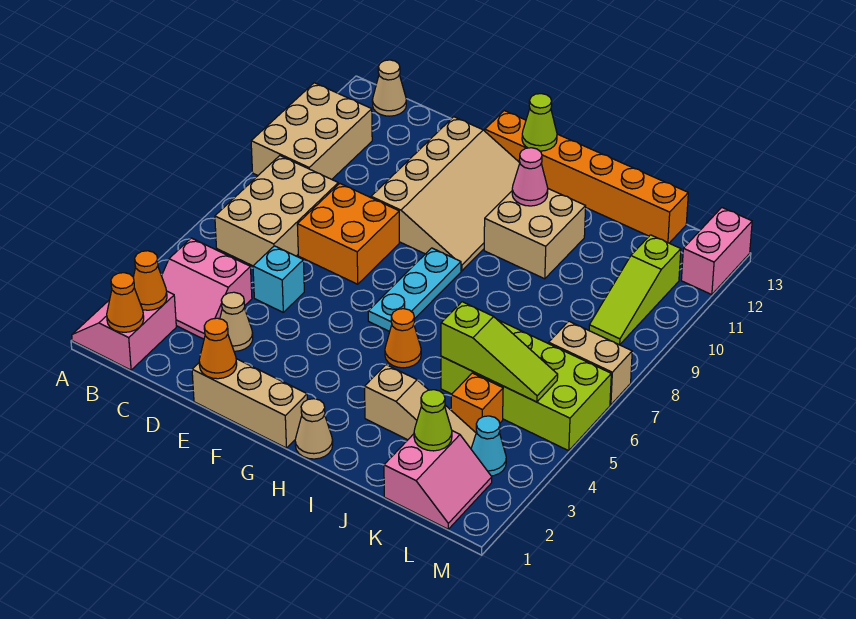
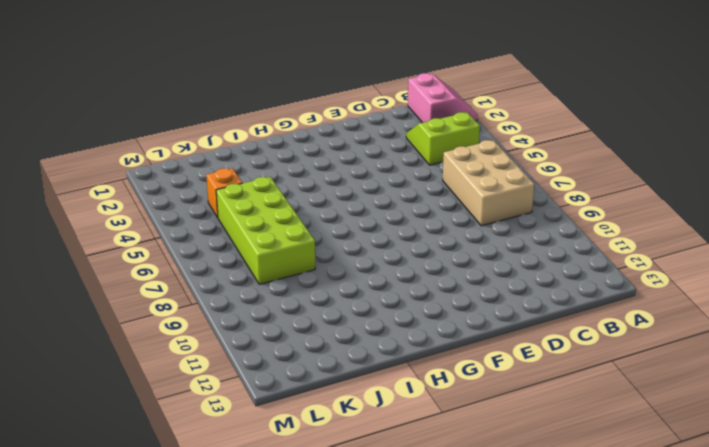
lime slope B3:C4 level 1 top 4 -> pink slope B3:C4 level 1 top 4
lime brick J5:K8 level 1 -> lime brick J5:M6 level 1
none -> tan brick A9:B11 level 1
none -> tan cone B13 level 1
none -> tan cone D3 level 1
none -> cyan brick D5 level 1

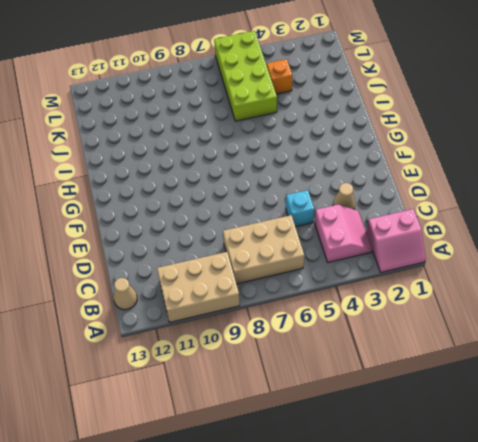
none -> orange brick D7:E8 level 1
none -> tan brick E1:G1 level 1
none -> tan slope E9:G12 level 1 top E
none -> orange brick F13:K13 level 1

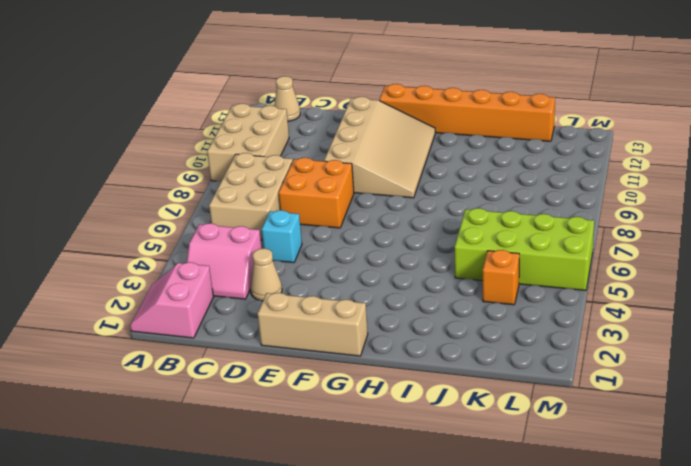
none -> cyan plate G6:G8 level 1
none -> tan cone H1 level 1
none -> orange cone H5 level 1
none -> tan brick H10:I11 level 1

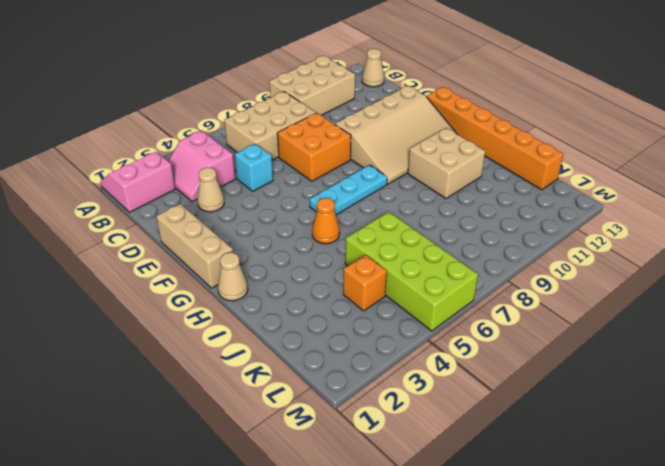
none -> tan slope I3:K3 level 1 top I
none -> pink slope K1:L2 level 1 top K
none -> cyan cone L3 level 1
none -> tan brick L7:M7 level 1

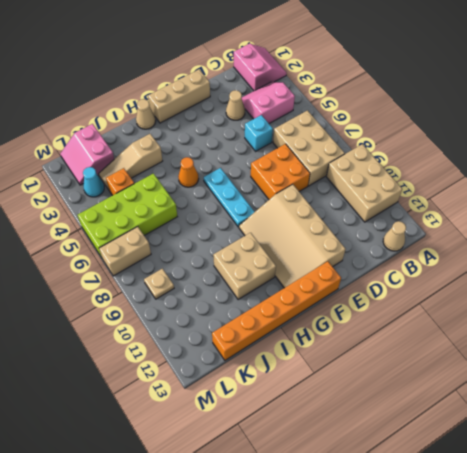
tan plate L9 level 1 -> lime slope L9:L11 level 1 top 11
none -> pink brick M12:M13 level 1
none -> orange cone B1 level 2
none -> orange cone B2 level 2
none -> orange cone E1 level 2

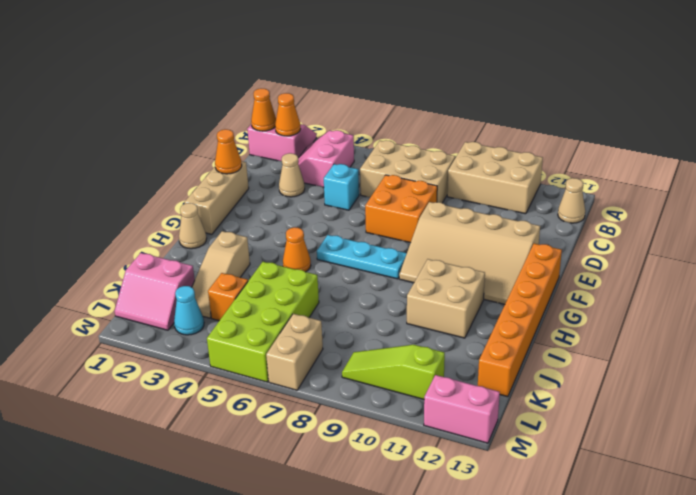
none -> lime cone G13 level 2
none -> pink cone H11 level 2
none -> lime slope J5:L5 level 2 top J
none -> lime cone K2 level 2

